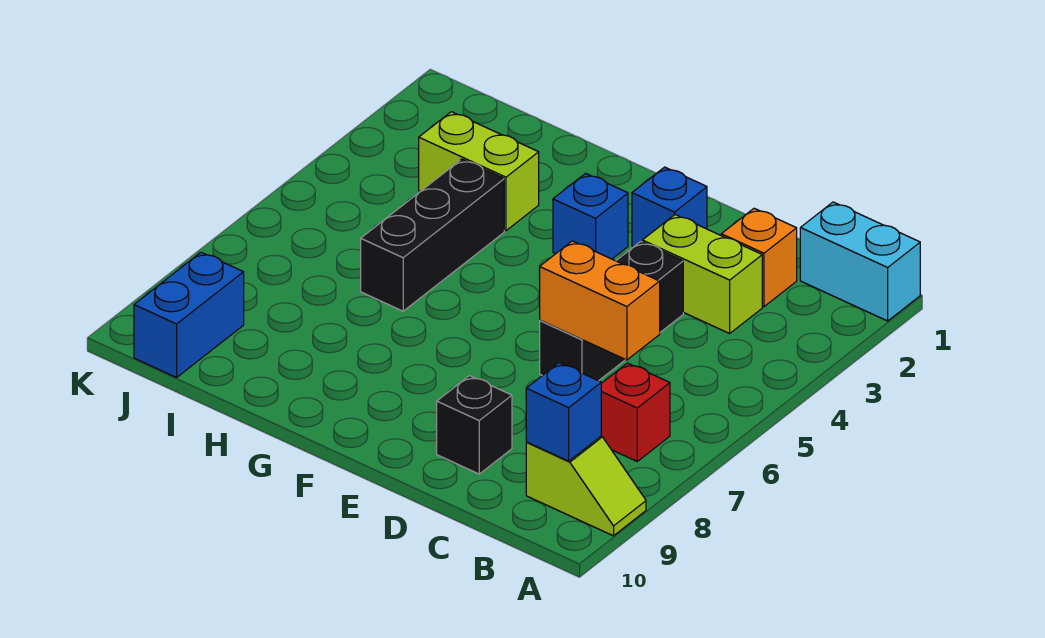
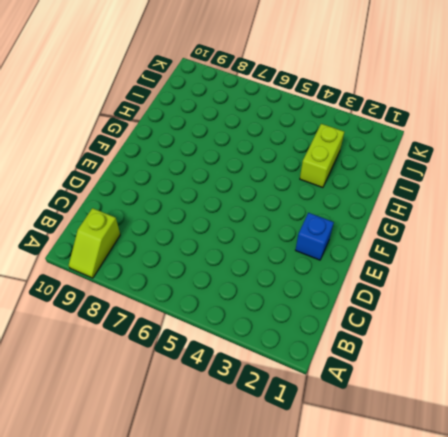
none -> cyan brick A1:B1 level 1
none -> red brick B7 level 1
none -> orange brick C2 level 1

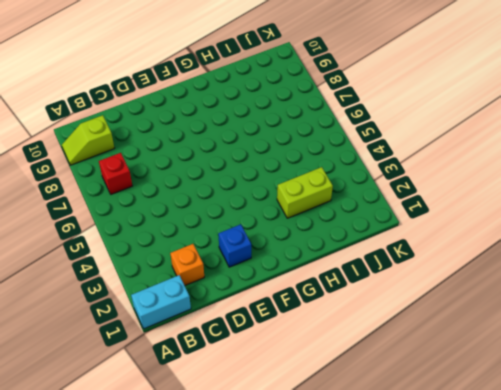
none -> lime brick C3:D3 level 1
none -> black brick D4:D6 level 1
none -> black brick D9 level 1

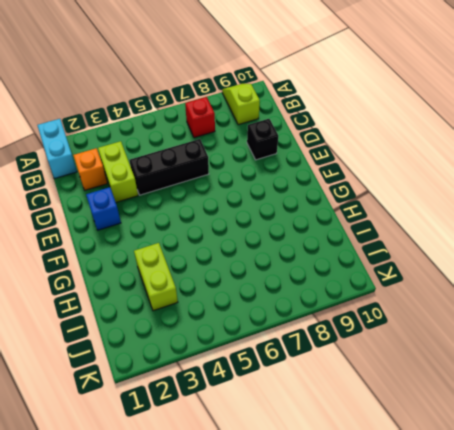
none -> blue brick F3 level 1
none -> black brick H4:H6 level 1
none -> blue brick J9:J10 level 1

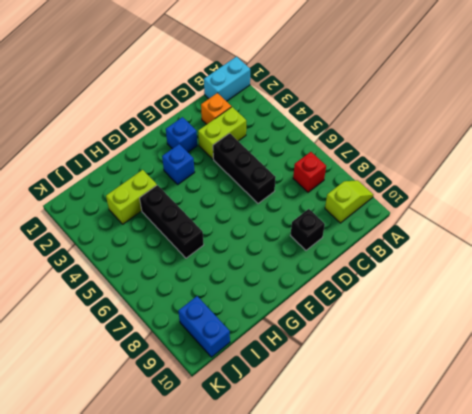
none -> blue brick B9 level 2
none -> orange brick C6:D6 level 2

